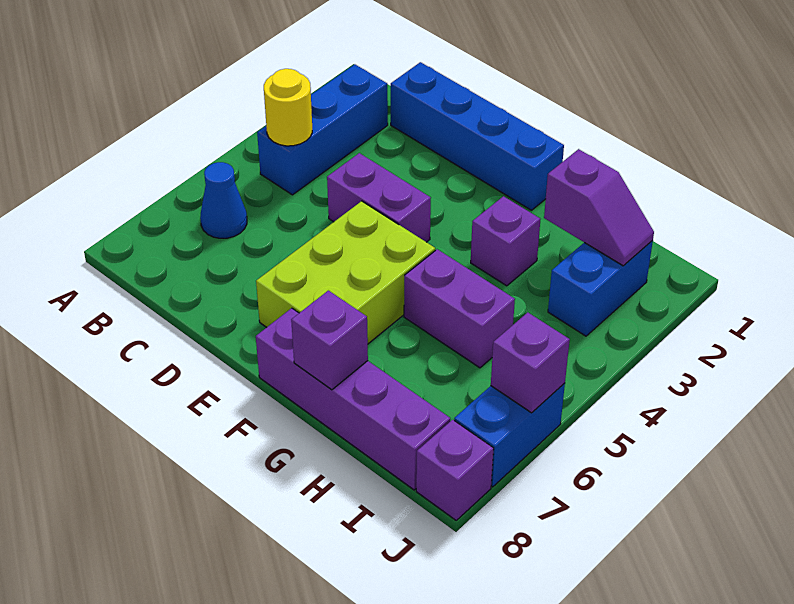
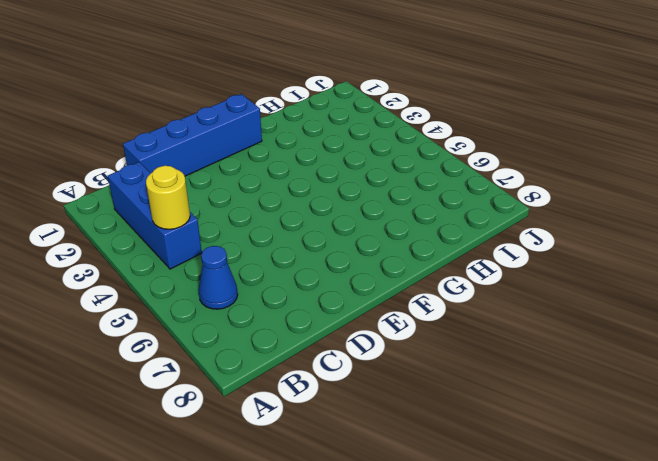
none -> purple brick D4:E4 level 1
none -> lime brick E5:F7 level 1
none -> purple brick F8:I8 level 1

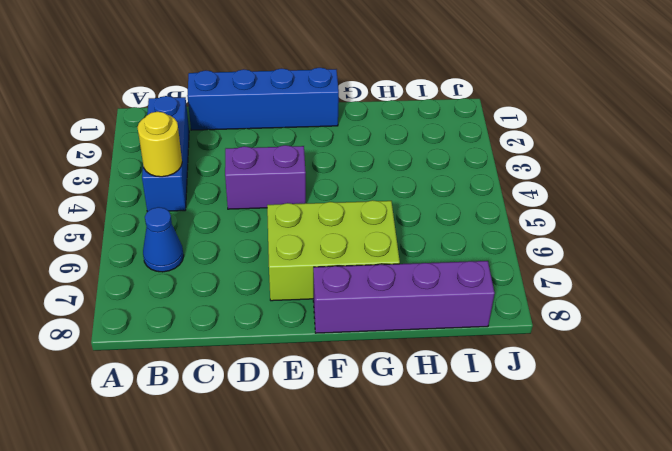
lime brick E6:G7 level 1 -> lime brick E5:F7 level 1
none -> purple brick G3 level 1
none -> purple brick G5:H5 level 1
none -> blue brick I2:I3 level 1

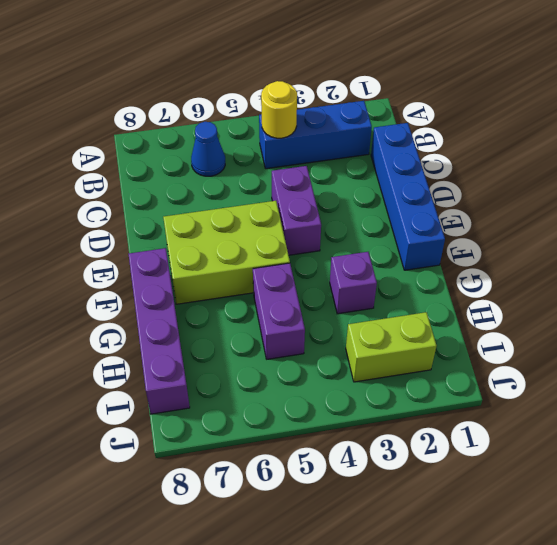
lime brick I2:I3 level 1 -> blue brick I2:I3 level 1
none -> blue brick J6:J7 level 1
none -> purple brick J8 level 1
none -> purple brick G8 level 2

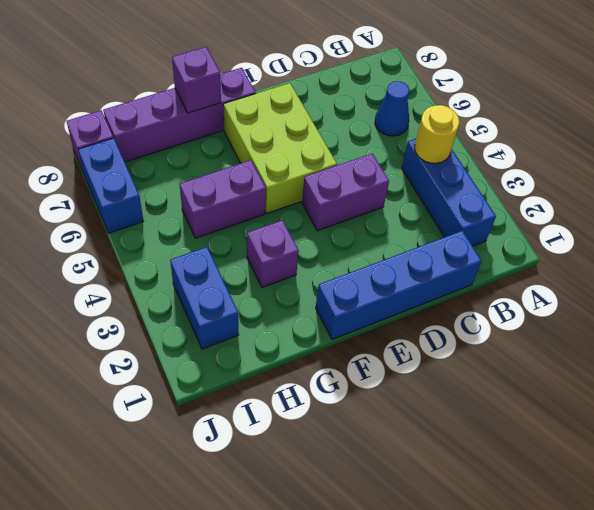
none -> purple slope H2:I2 level 2 top H
none -> purple brick J6 level 2

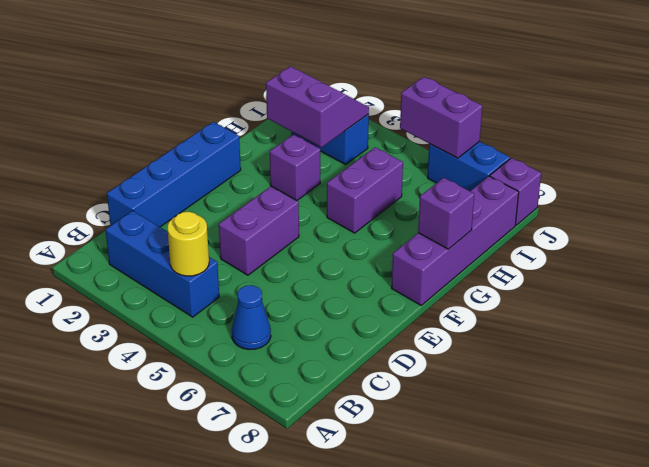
purple slope H2:I3 level 2 top H -> purple slope H2:I2 level 2 top H
purple brick J5:J6 level 2 -> purple brick J6 level 2
none -> lime brick E5:F7 level 1

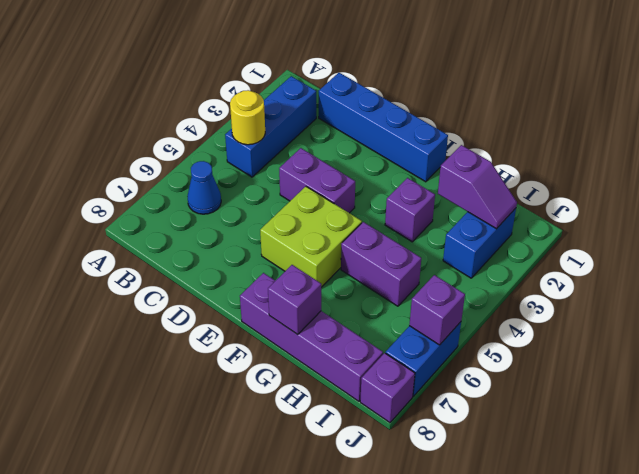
lime brick E5:F6 level 1 -> lime brick E5:F7 level 1

